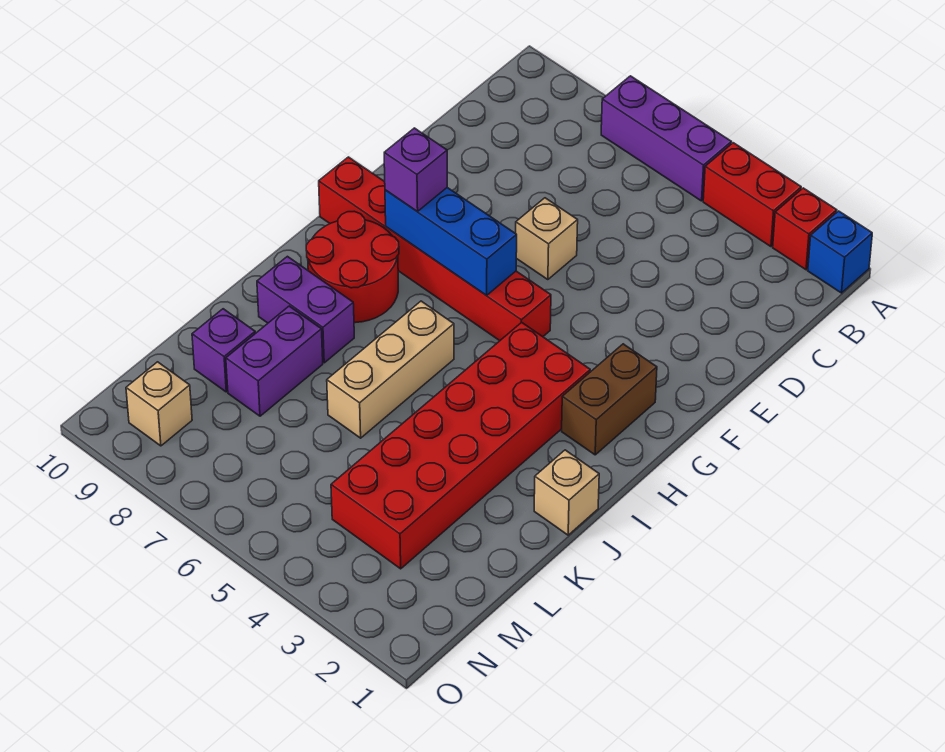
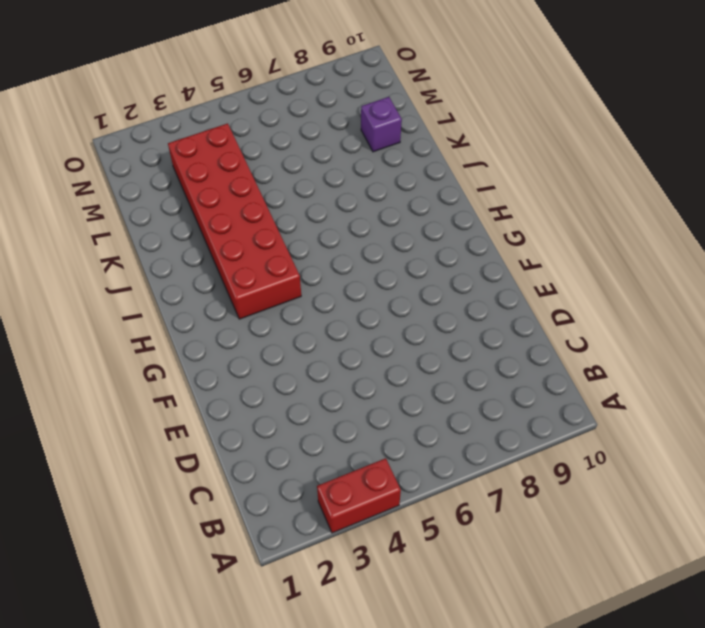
none -> blue brick A1 level 1
none -> red brick A2 level 1
none -> purple brick A5:A7 level 1

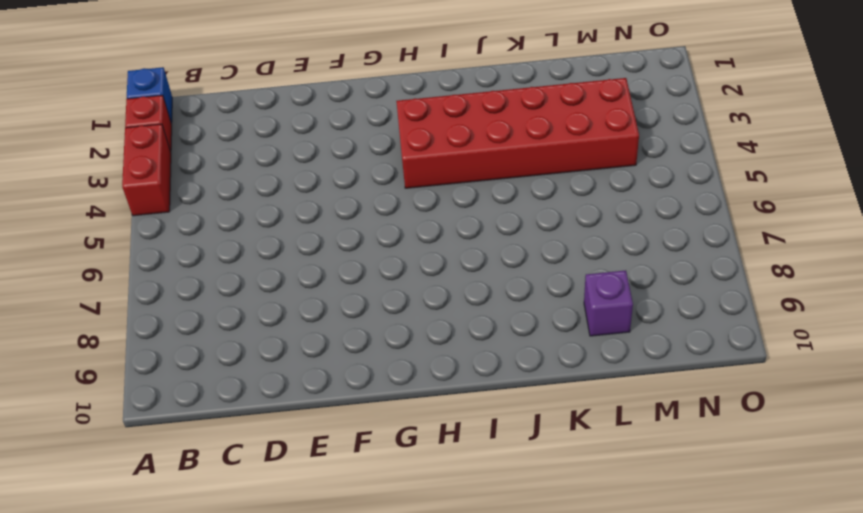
none -> purple brick A5:A7 level 1
none -> tan brick E6 level 1
none -> brown brick G2:H2 level 1

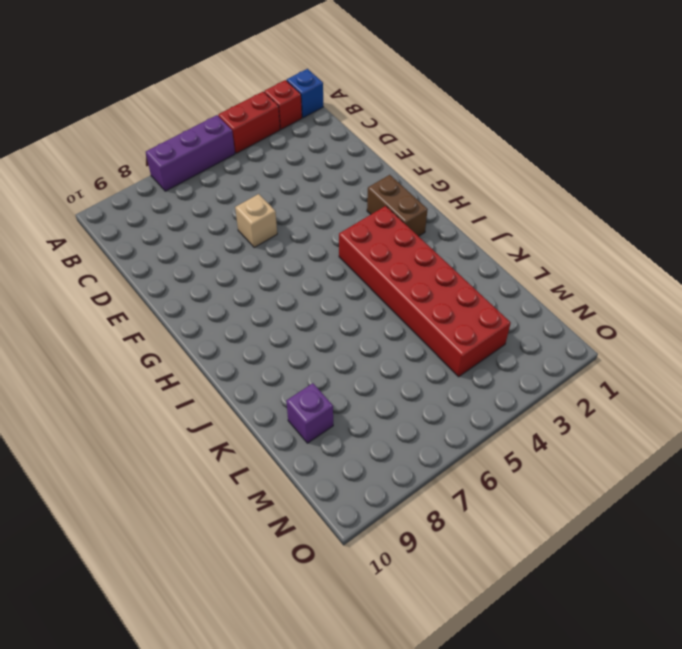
none -> red brick G5:G10 level 1
none -> red round brick H8:I9 level 1
none -> tan brick I6:K6 level 1

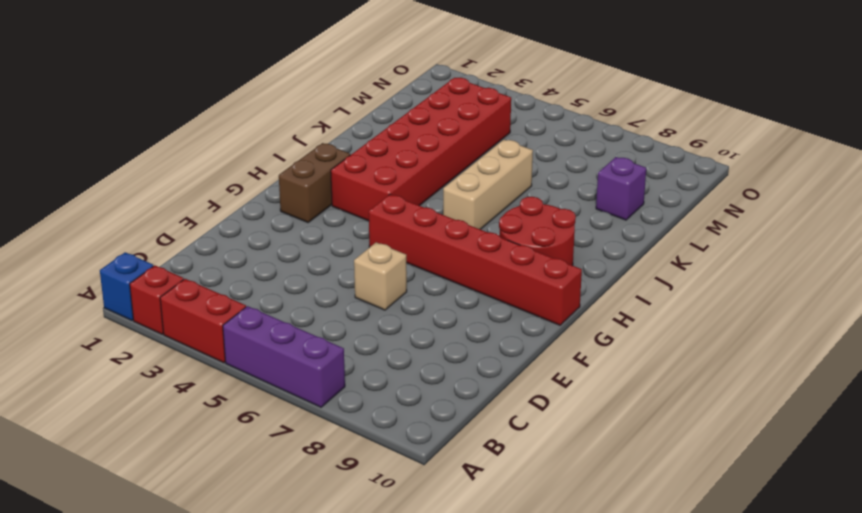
none -> tan brick J1 level 1
none -> purple brick J8:J9 level 1
none -> purple brick K8:L8 level 1

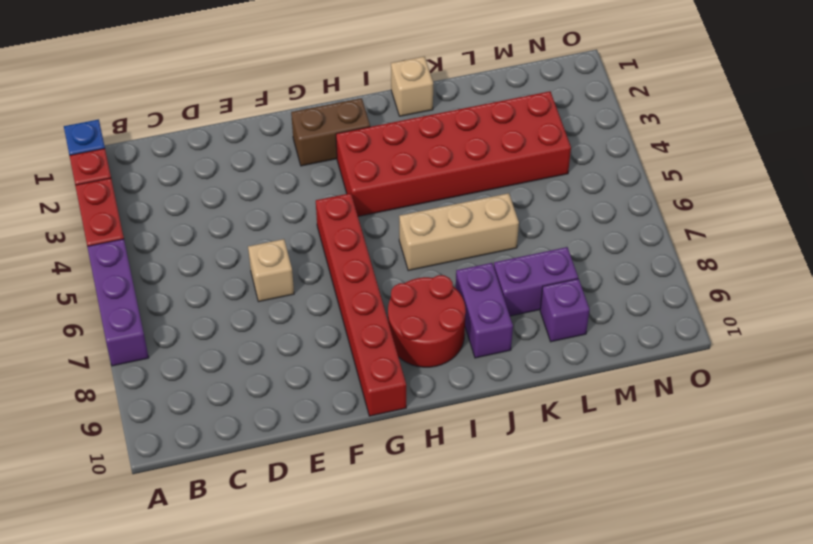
none -> tan brick N9 level 1
none -> blue brick G6:G8 level 2
none -> purple brick G8 level 3

